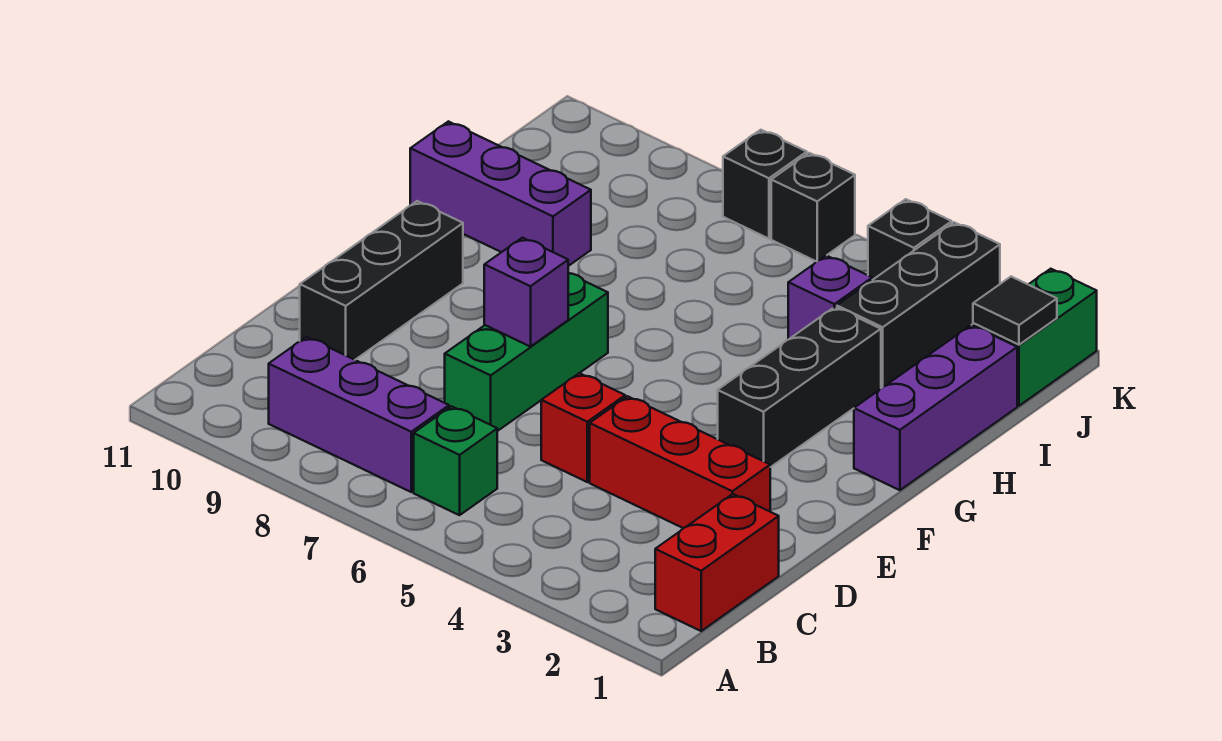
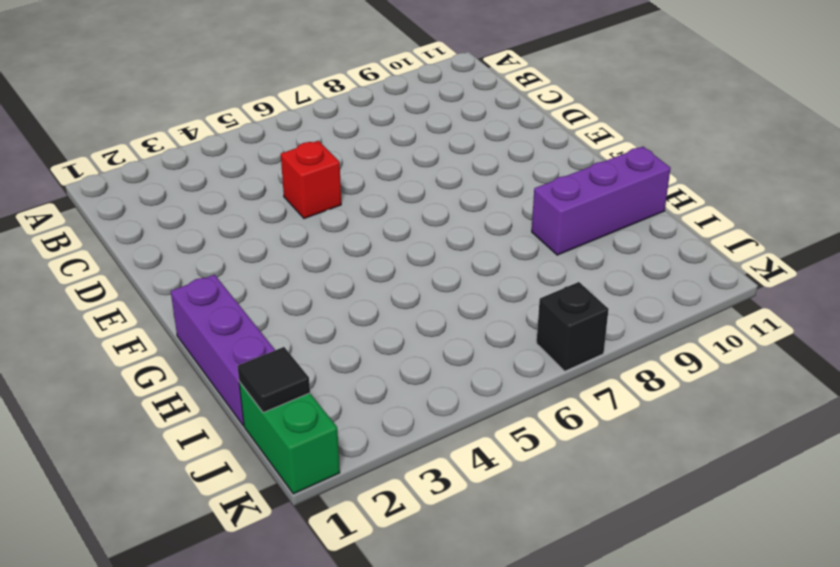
none -> red brick B1:C1 level 1
none -> green brick B6 level 1
none -> purple brick B7:B9 level 1

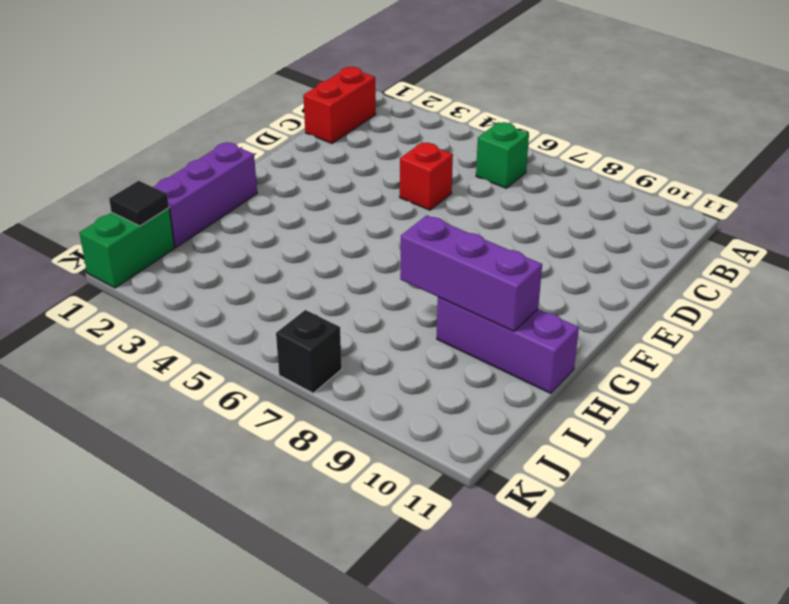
purple brick H8:H10 level 2 -> purple brick B7:B9 level 1
none -> red brick D2:D4 level 1
none -> green brick D7:F7 level 1
none -> black brick D10:F10 level 1

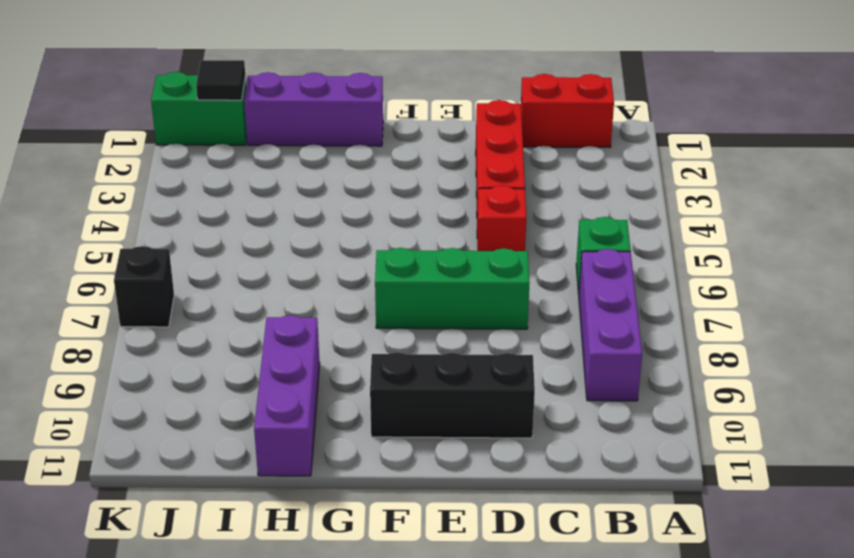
none -> black brick F3:H3 level 1
none -> black brick I3:K3 level 1
none -> purple brick I4 level 1

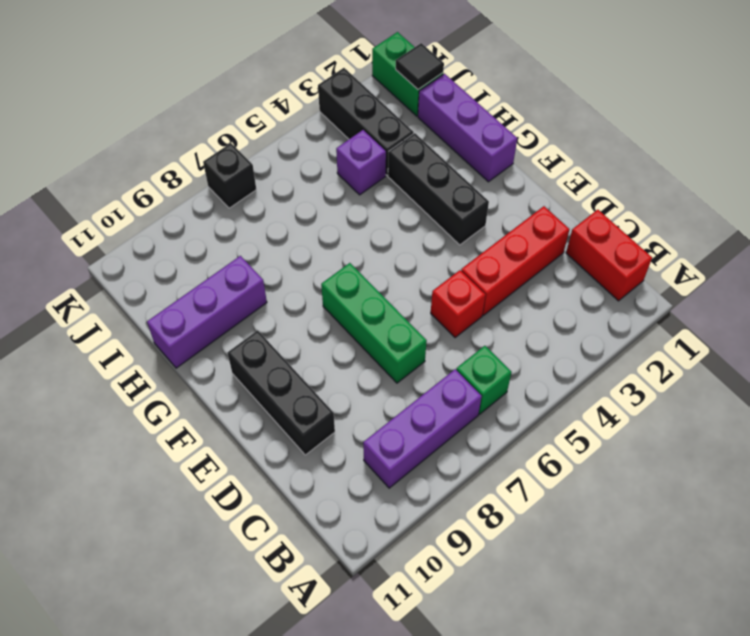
none -> black brick K4 level 1
none -> black brick K6 level 1
none -> purple brick E7 level 2

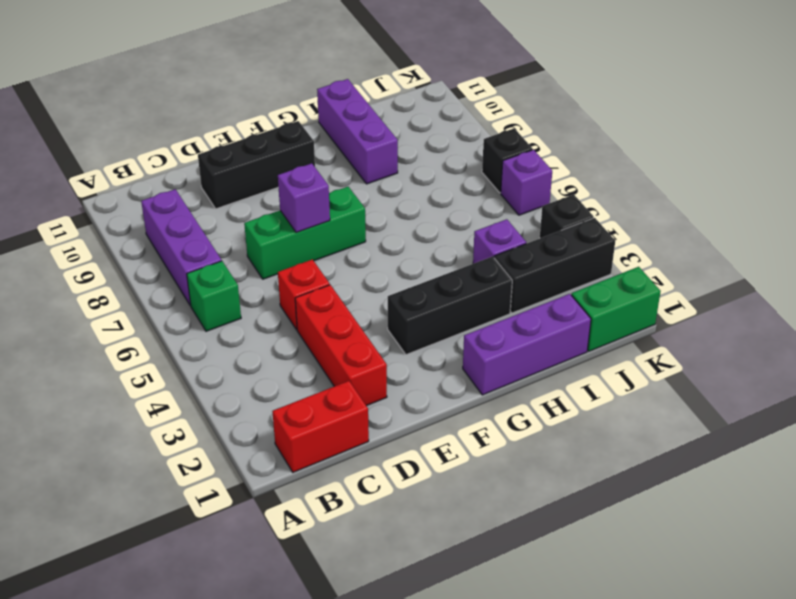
purple brick K6 level 1 -> black brick K6 level 1
none -> black tile J1 level 2

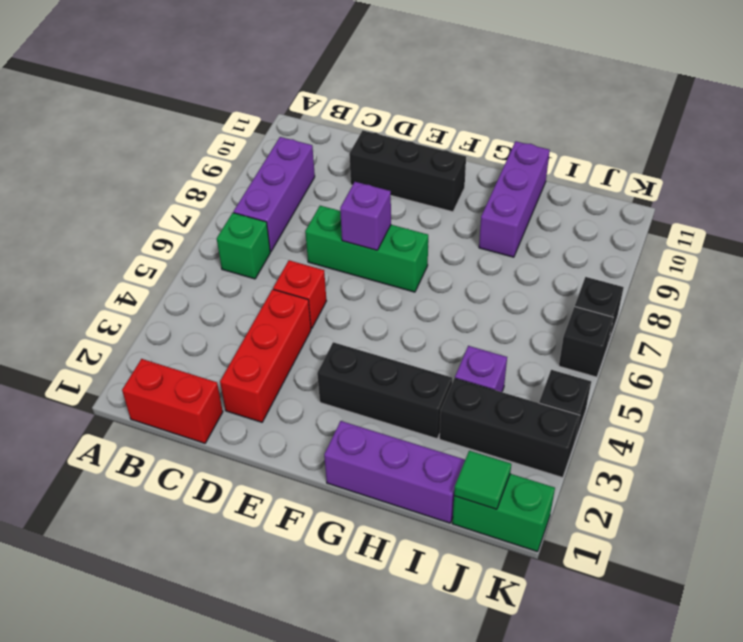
green tile J1 level 2 -> black tile J1 level 2

